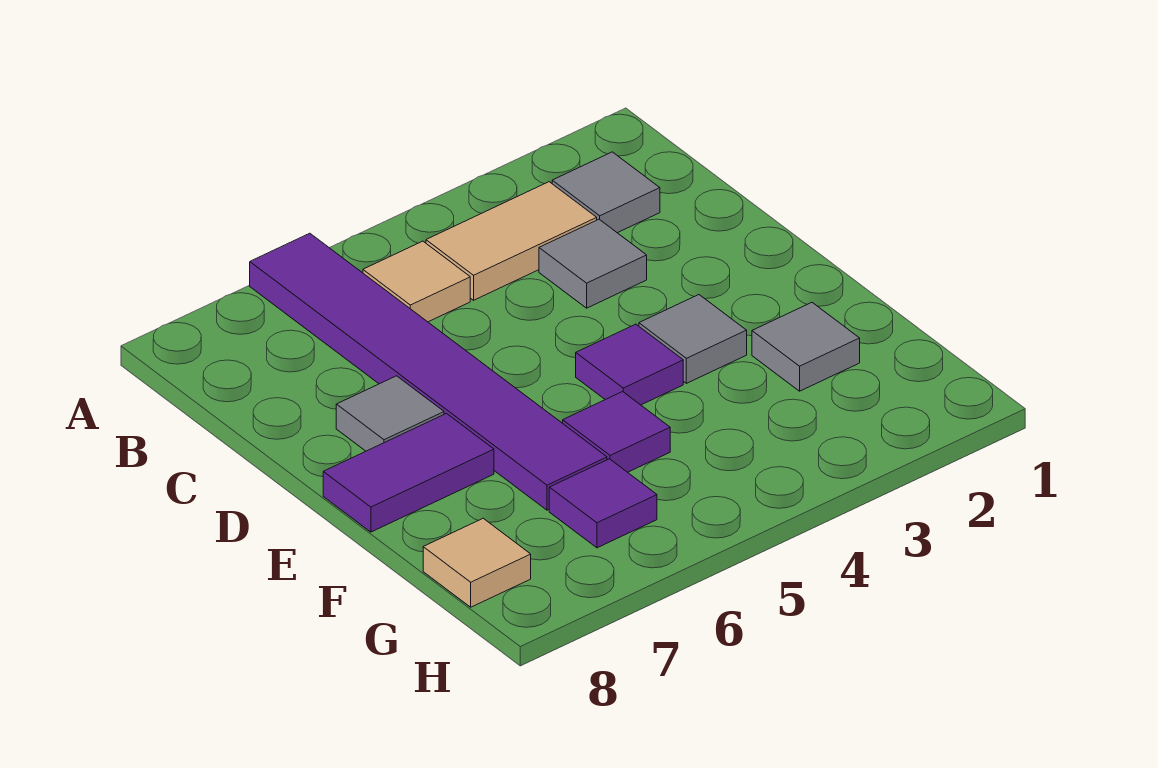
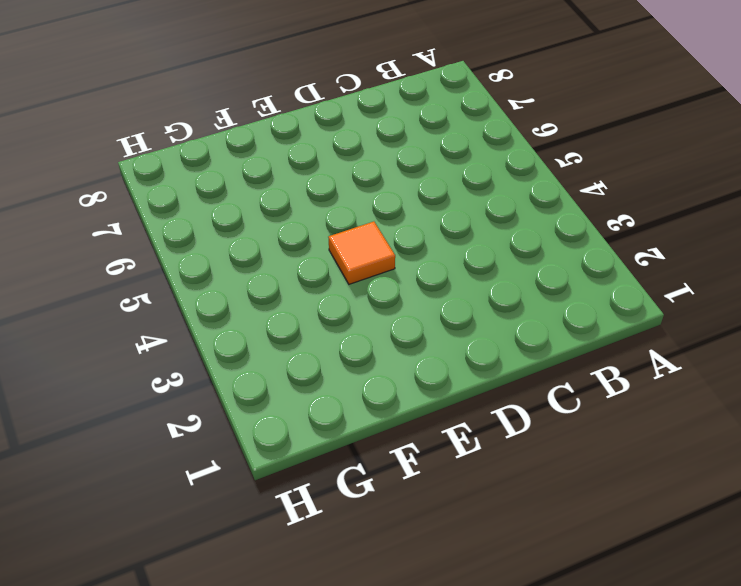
orange tile E4 level 1 -> purple tile E4 level 1
none -> purple tile A6:F6 level 1
none -> grey tile B2 level 1
none -> tan tile B3:B4 level 1

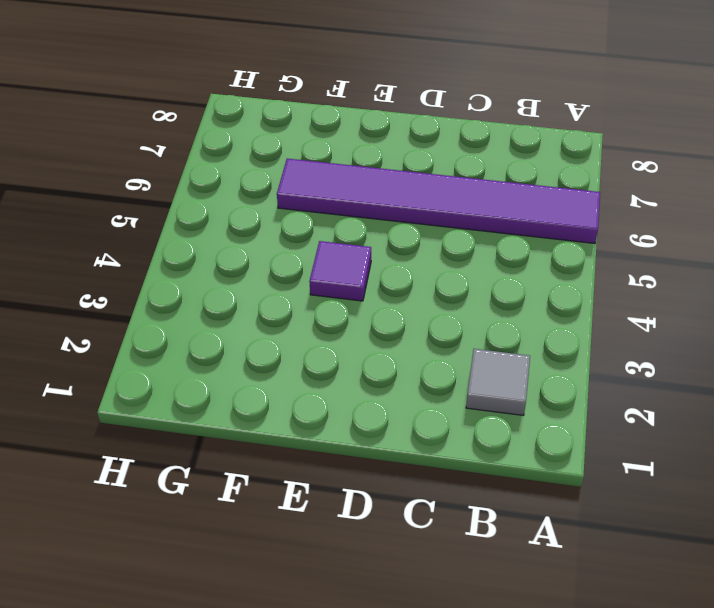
none -> tan tile B3:B4 level 1
none -> tan tile B5 level 1
none -> grey tile C3 level 1

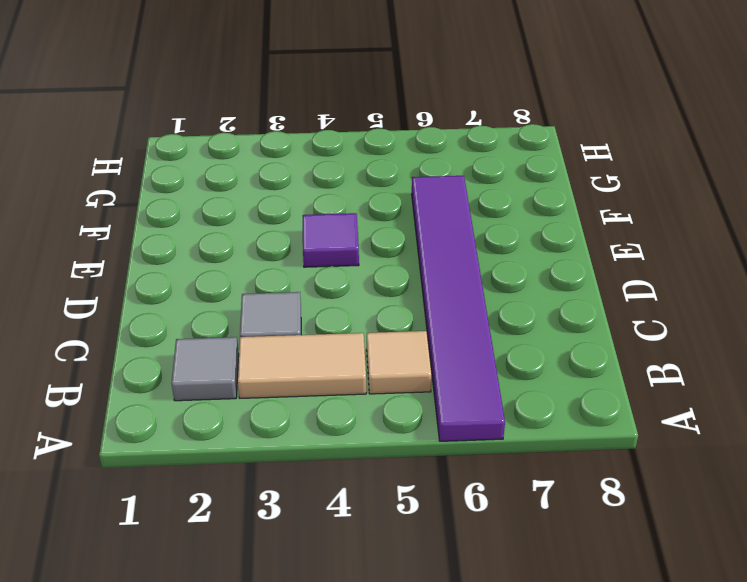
none -> grey tile D7 level 1
none -> grey tile E3 level 1
none -> purple tile E7:E8 level 1

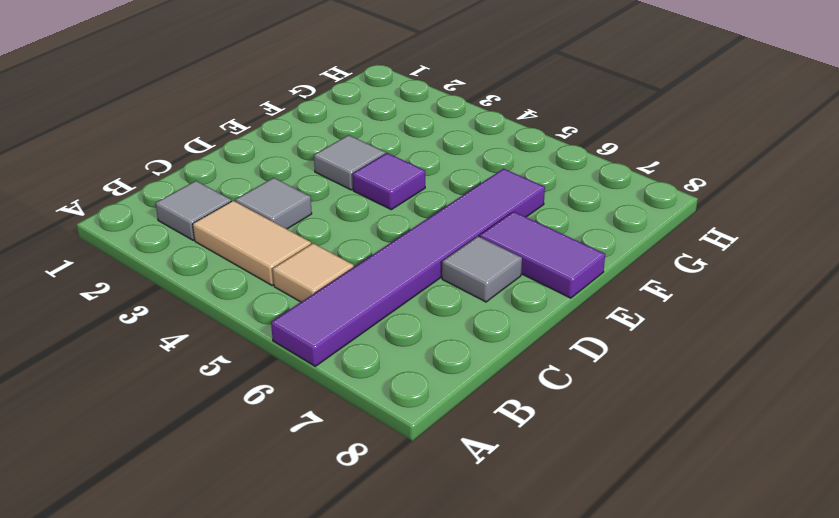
none -> grey tile F2 level 1
none -> purple tile F5 level 1
none -> purple tile G6 level 1

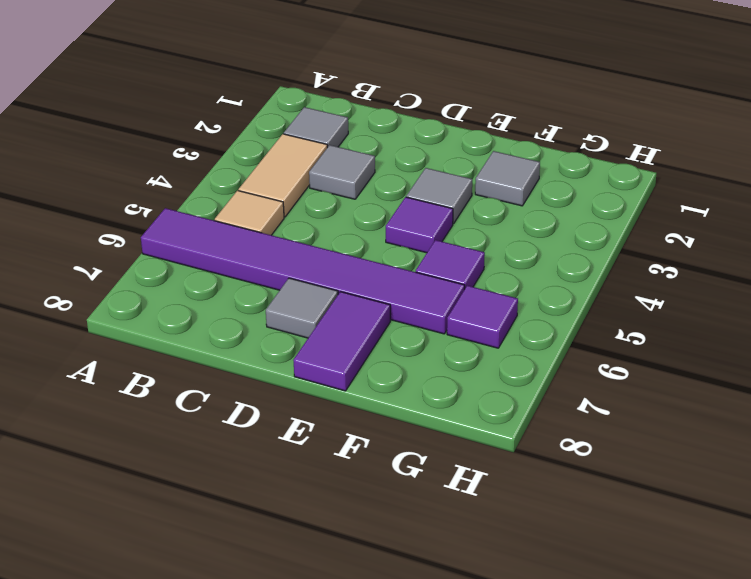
none -> tan tile G8 level 1

